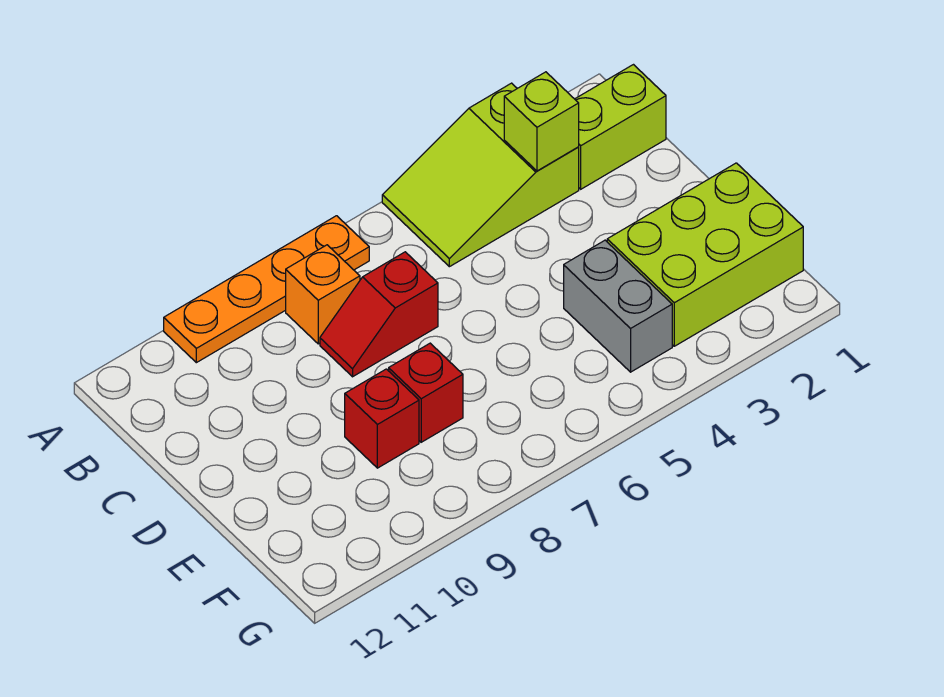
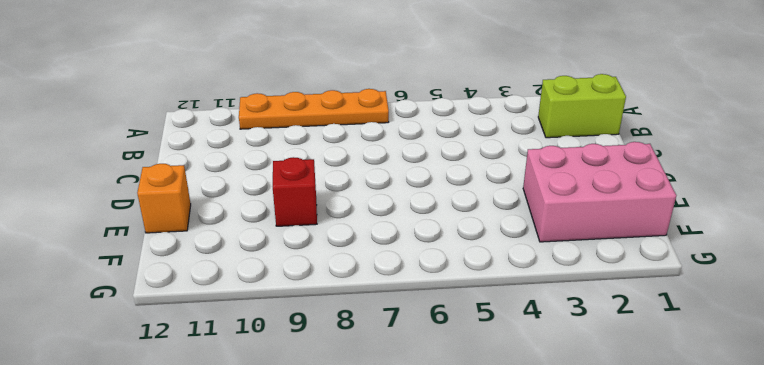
pink brick E1:F3 level 1 -> lime brick E1:F3 level 1
orange brick E12 level 1 -> orange brick B8 level 1
none -> lime slope A3:B5 level 1 top 3
none -> red slope C7:C8 level 1 top 7

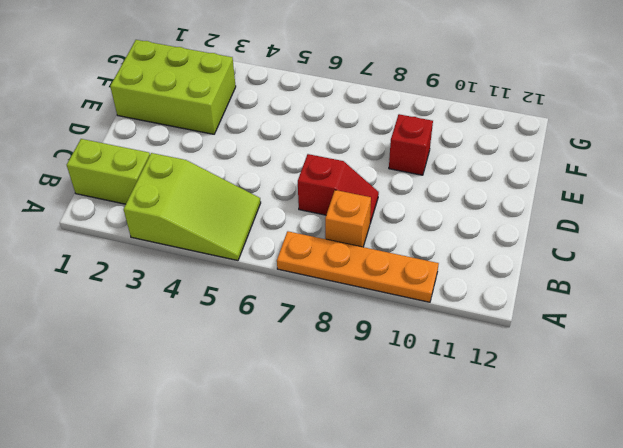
none -> grey brick E4:F4 level 1
none -> red brick E8 level 1

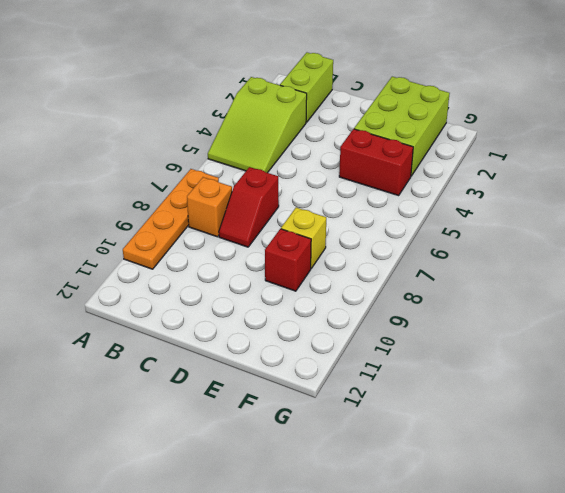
red brick E4:F4 level 1 -> grey brick E4:F4 level 1
yellow brick E8 level 1 -> red brick E8 level 1
none -> lime brick B3 level 2

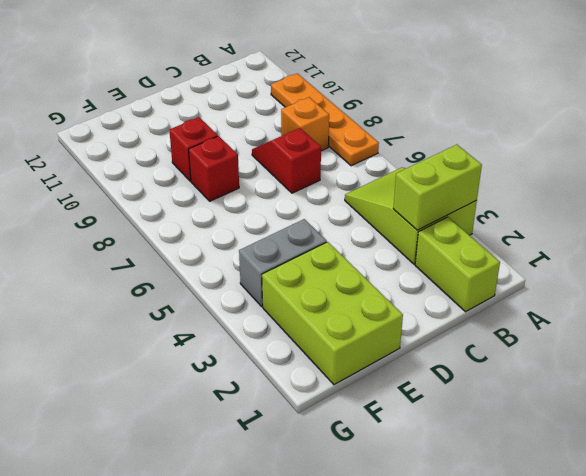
lime brick A3:B3 level 2 -> lime brick B3 level 2

